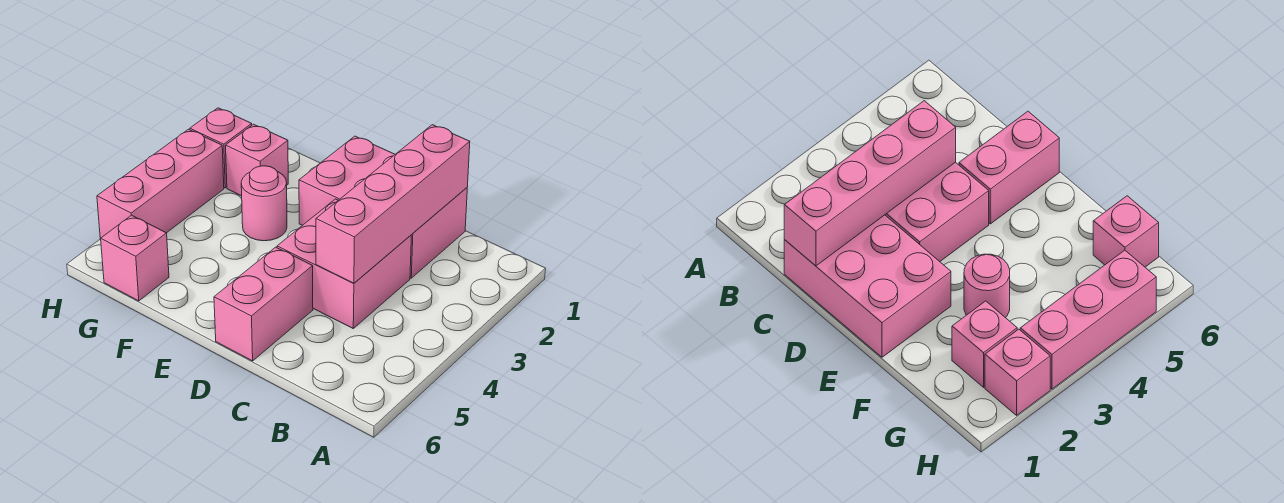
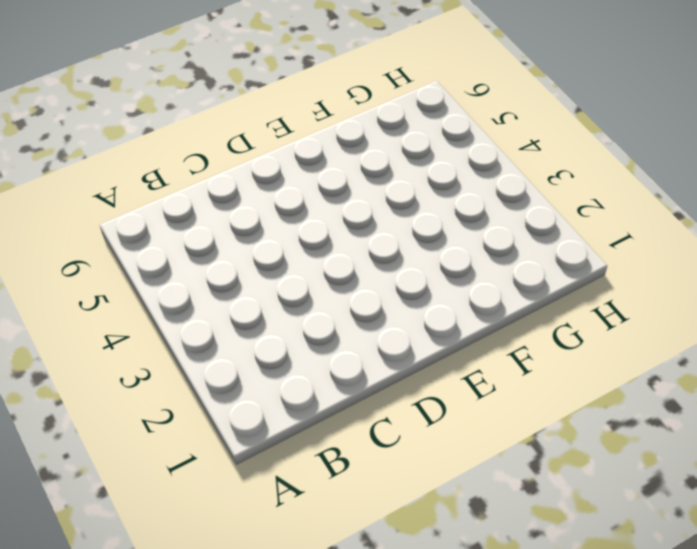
none -> pink brick C1:E2 level 1
none -> pink brick C3:D4 level 1

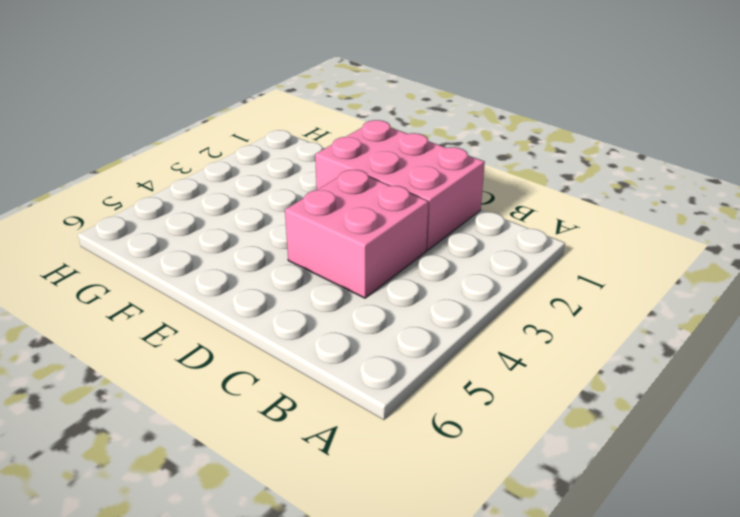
none -> pink brick D5:D6 level 1
none -> pink round brick F3 level 1

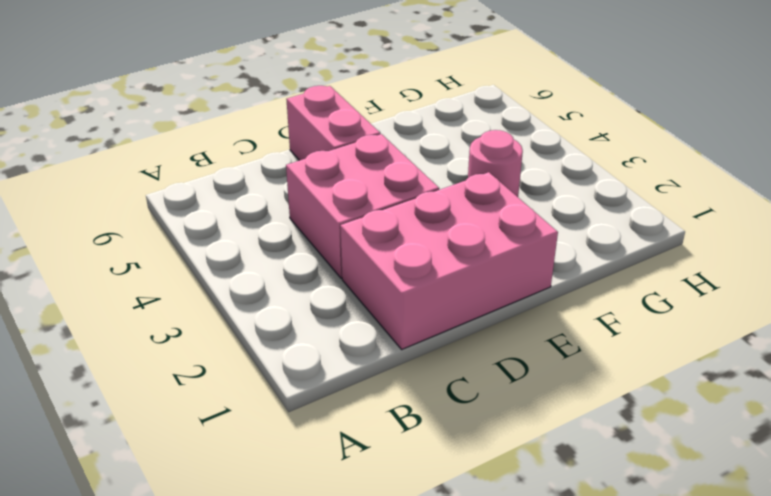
none -> pink brick G2 level 1
none -> pink brick G6 level 1

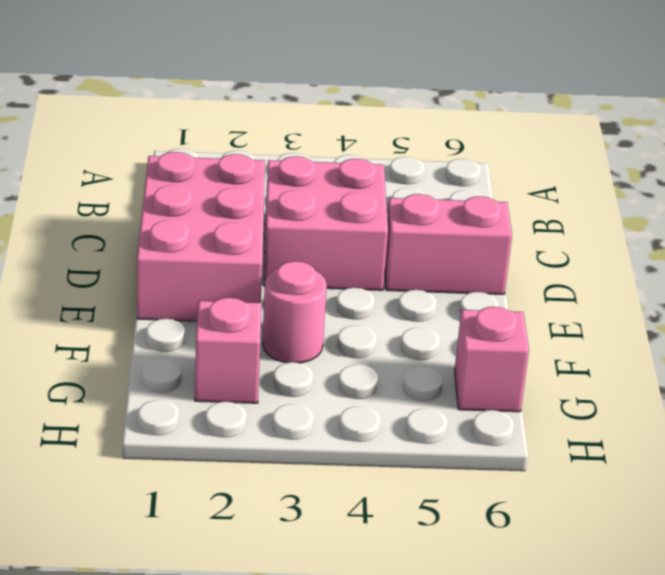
none -> pink brick H2 level 1
none -> pink brick H3:H5 level 1

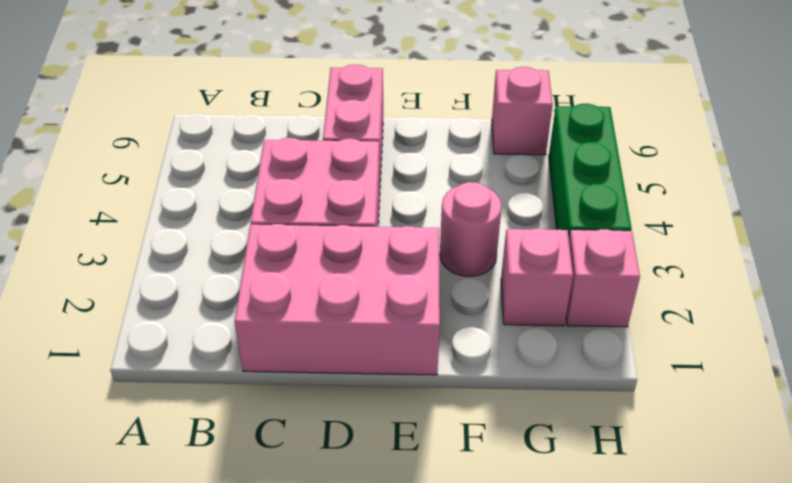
green brick H3:H5 level 1 -> pink brick H3:H5 level 1
none -> pink brick C1:C4 level 2

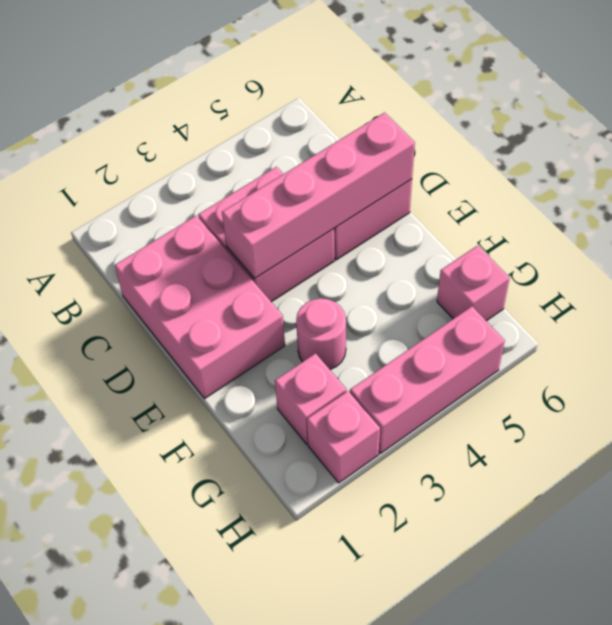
pink brick D3:D6 level 2 -> pink brick C1:C4 level 2

